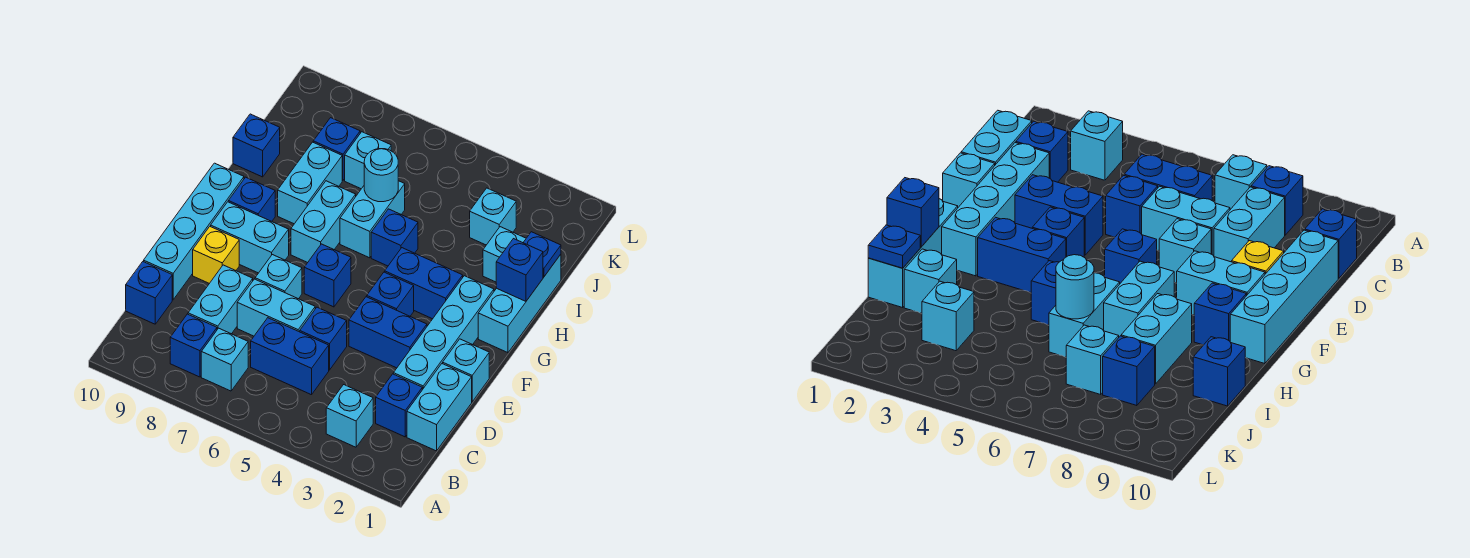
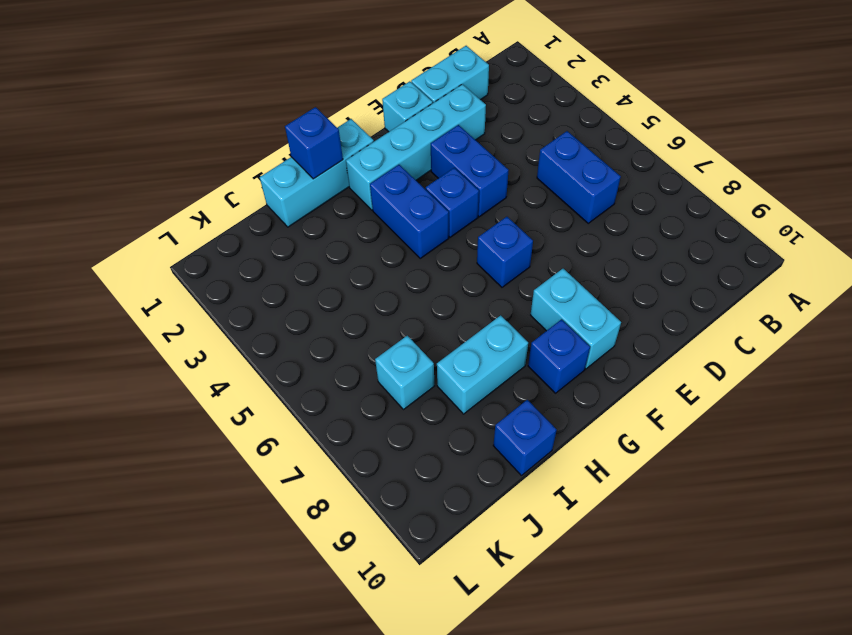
none -> cyan brick B3 level 1
none -> cyan brick B7 level 1
none -> blue brick B8 level 1
none -> blue brick C2 level 1

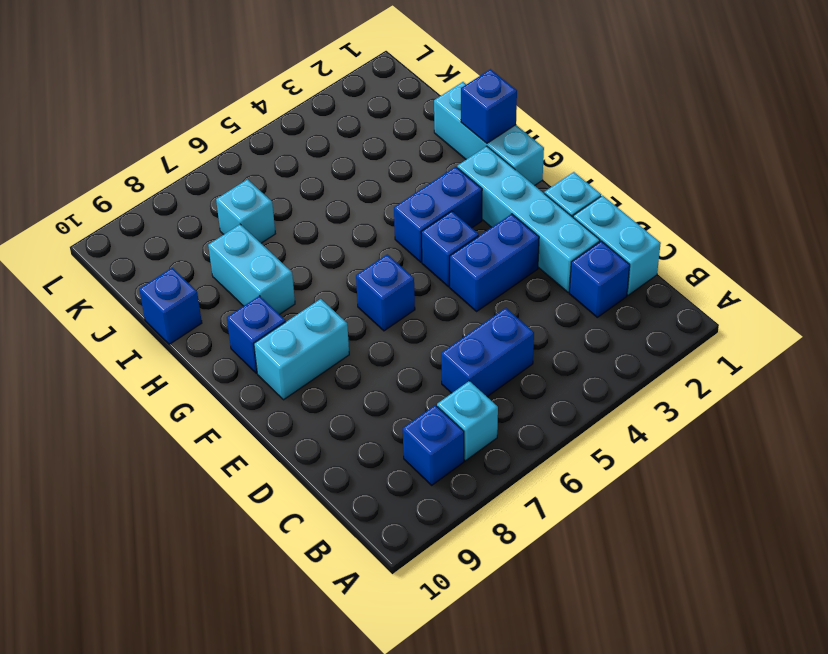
none -> cyan brick B3 level 1
none -> cyan brick C8:D8 level 1
none -> blue brick C10 level 1
none -> blue brick D5 level 1

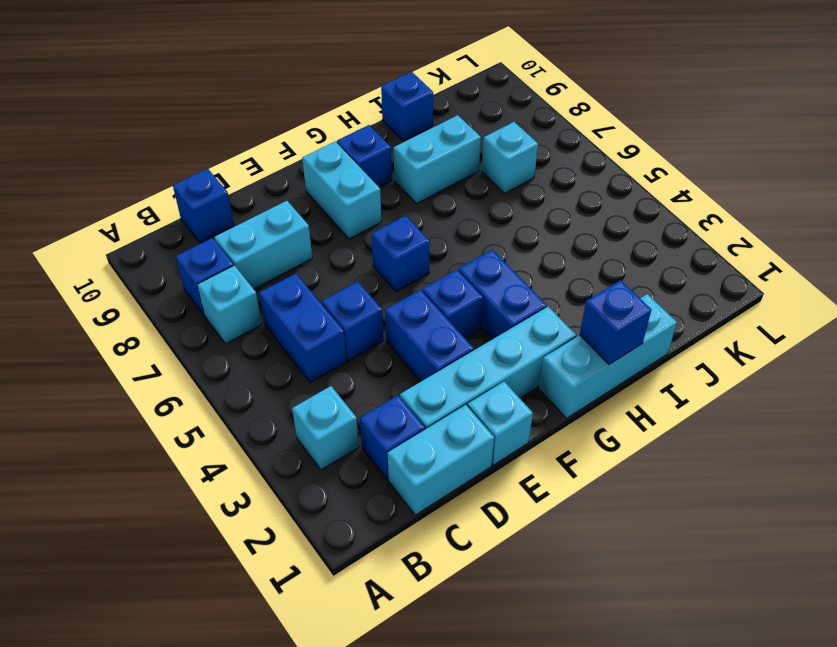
none -> cyan brick D6:D7 level 1
none -> cyan brick D10:G10 level 1
none -> cyan brick E7 level 1
none -> yellow brick E9 level 1

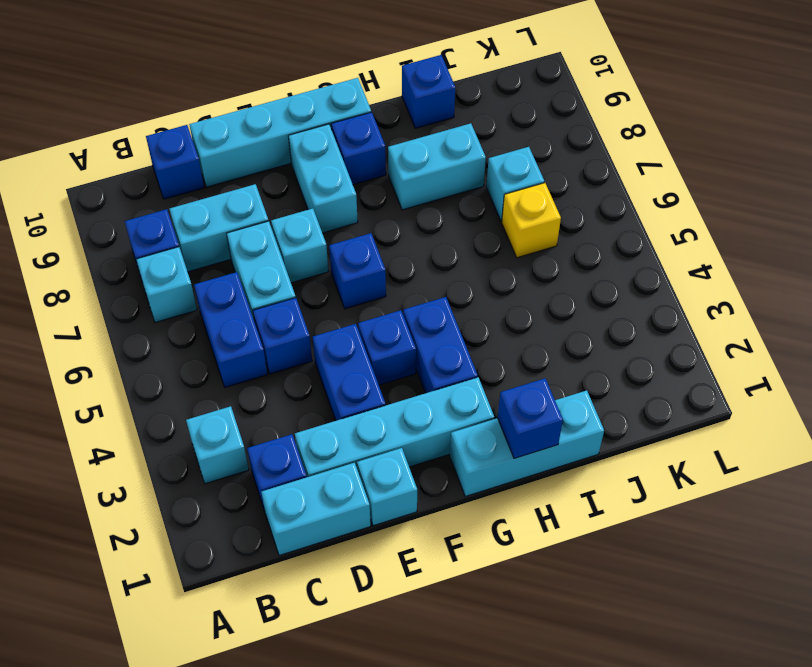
yellow brick J6 level 1 -> yellow brick E9 level 1
none -> cyan brick G7:H7 level 1
none -> blue brick H5 level 1
none -> cyan brick H6:I6 level 1
none -> cyan brick I2 level 1

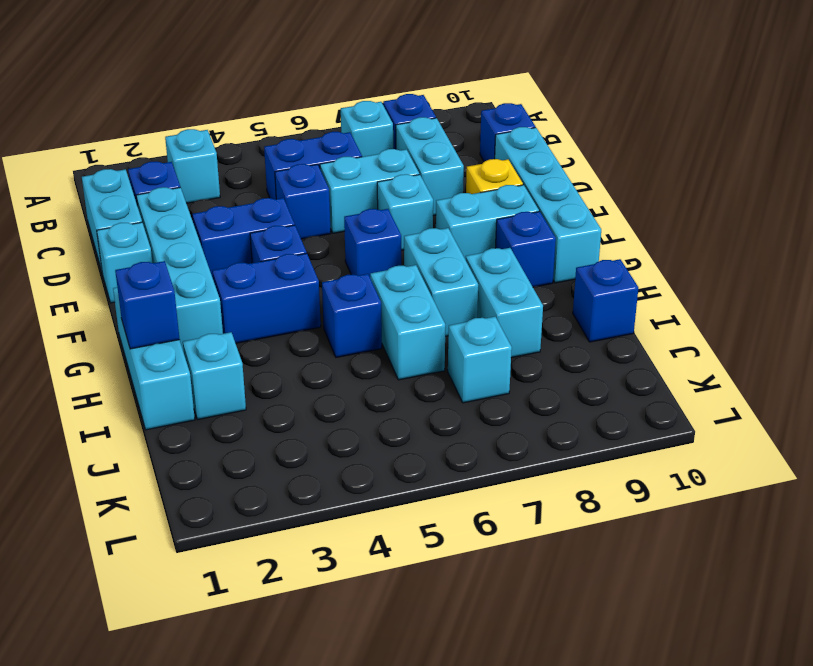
none -> cyan brick J3 level 1
none -> blue brick J8 level 1
none -> blue plate I1 level 2
none -> cyan round brick I6 level 2

